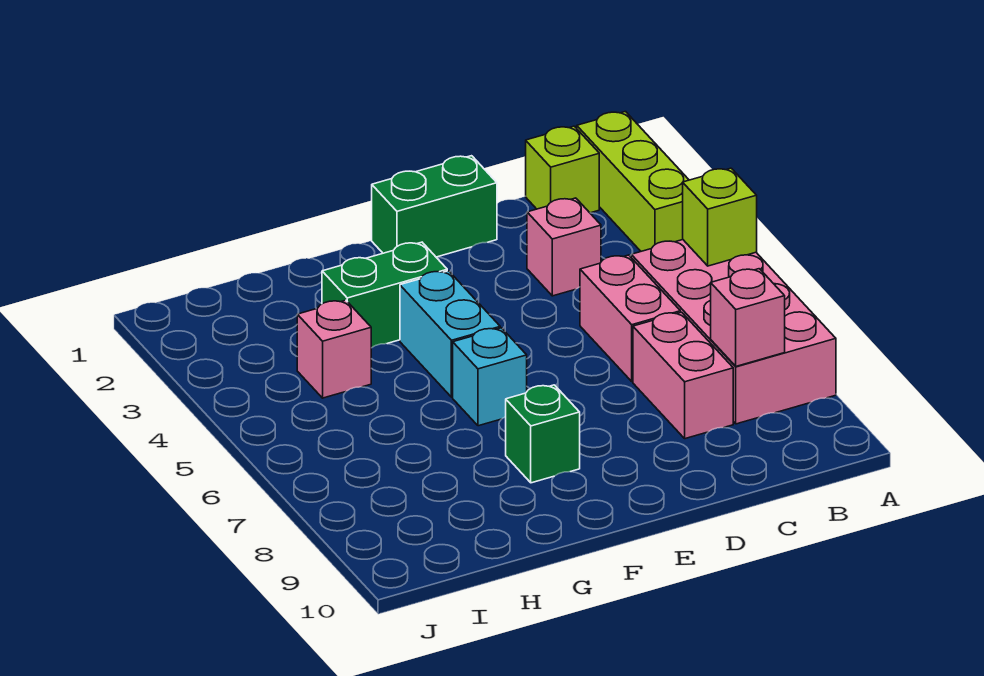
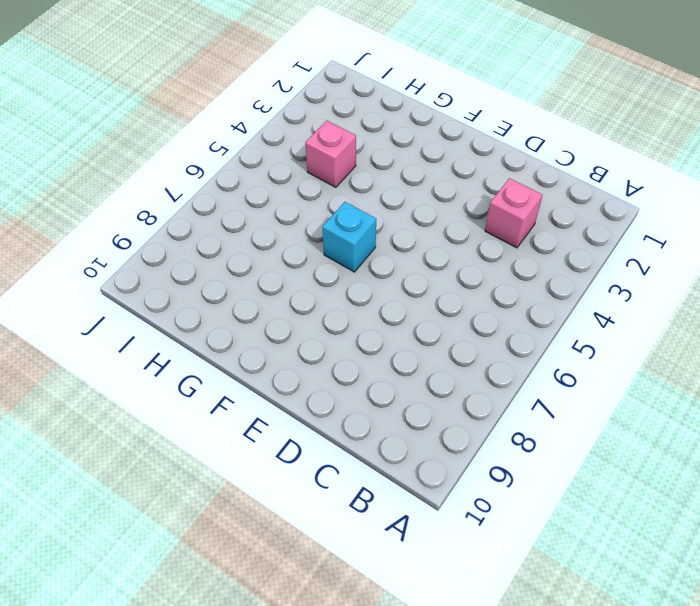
none -> lime brick A1:A3 level 1
none -> pink brick A5:B8 level 1
none -> lime brick B1 level 1

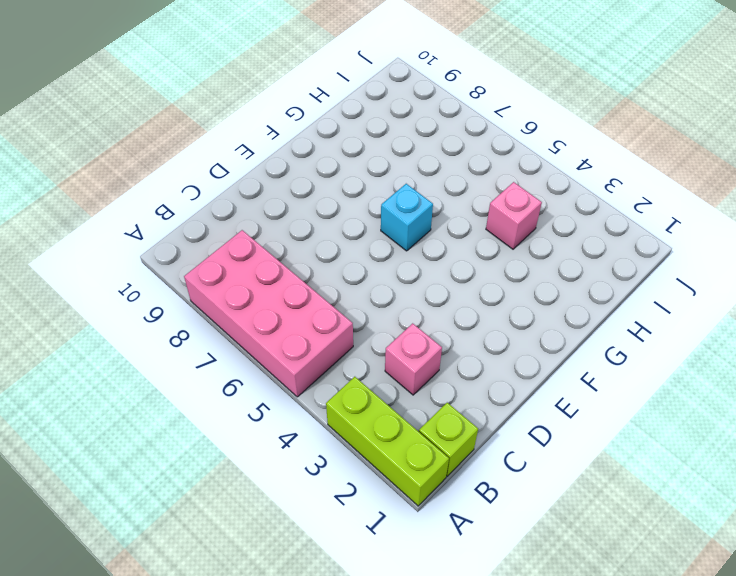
none -> pink brick C5:C6 level 1
none -> pink brick C7:C8 level 1
none -> green brick D1:E1 level 1

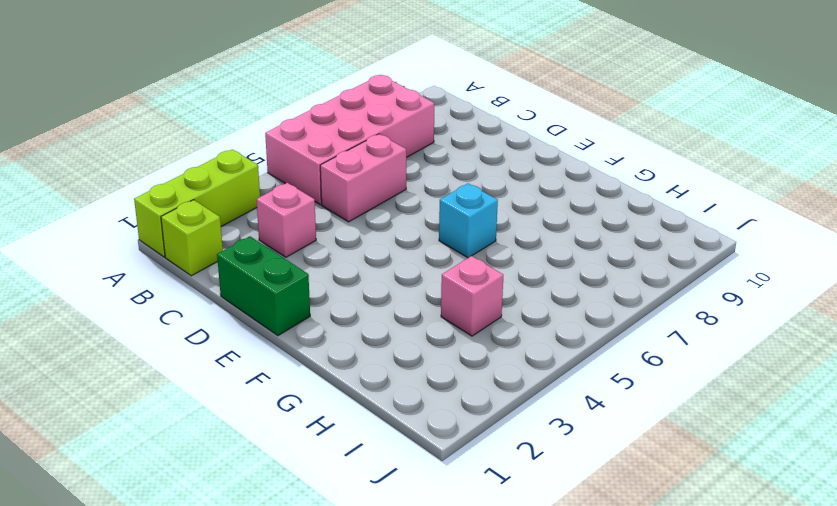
none -> pink brick C7:C8 level 1
none -> green brick F3:G3 level 1
none -> cyan brick F4:F5 level 1

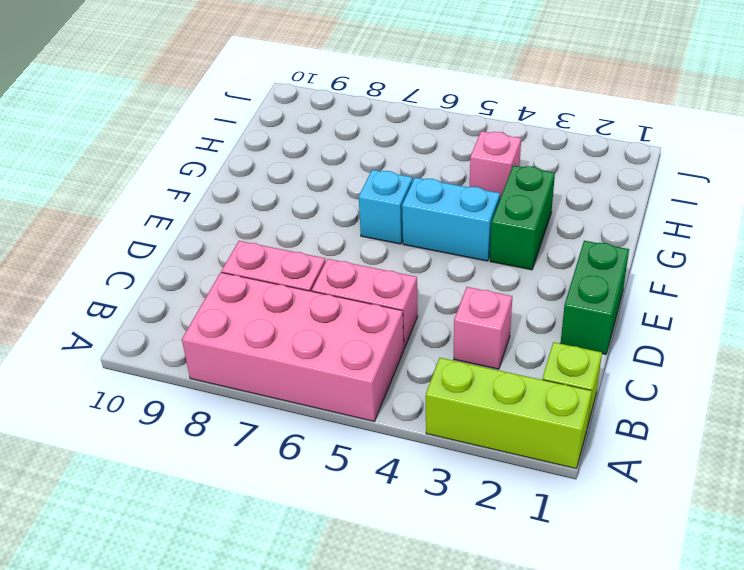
none -> green brick F8 level 1
none -> lime brick A5 level 2
none -> pink brick B8 level 2

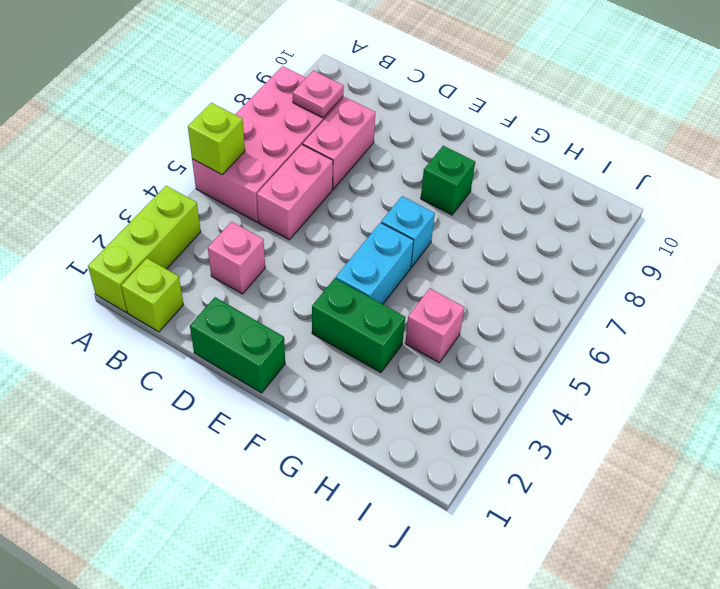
pink plate B8 level 2 -> pink brick B8 level 2

